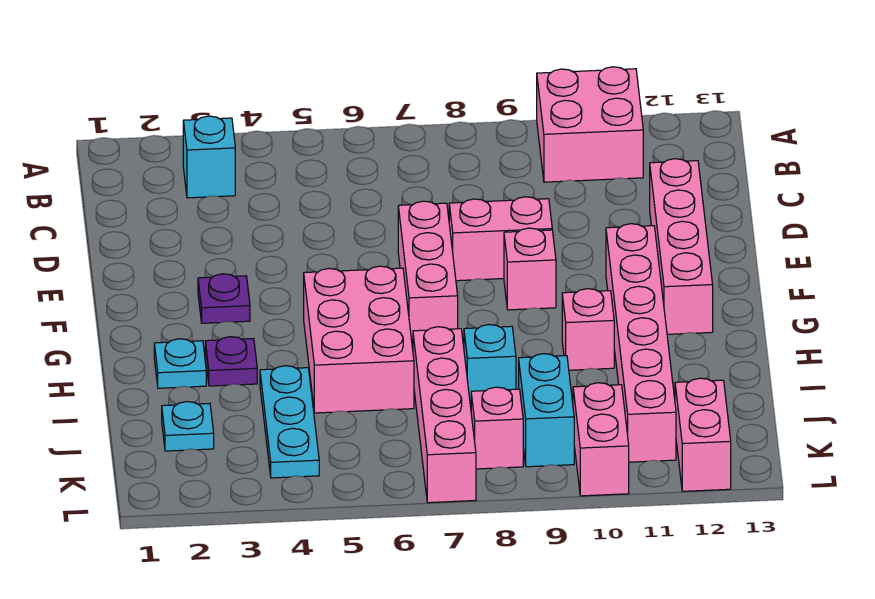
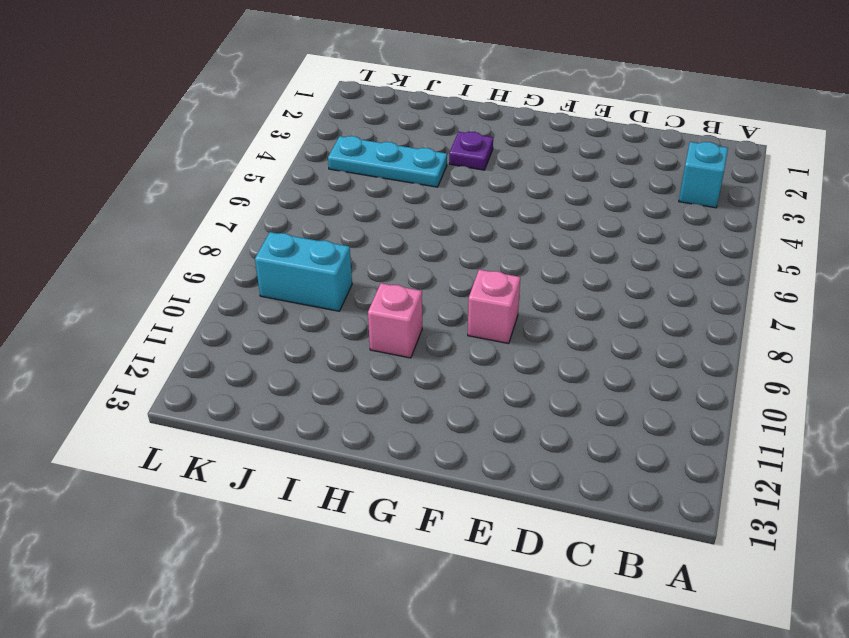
none -> pink brick A10:B11 level 1
none -> pink brick D12:G12 level 1
none -> pink brick E7:G7 level 1

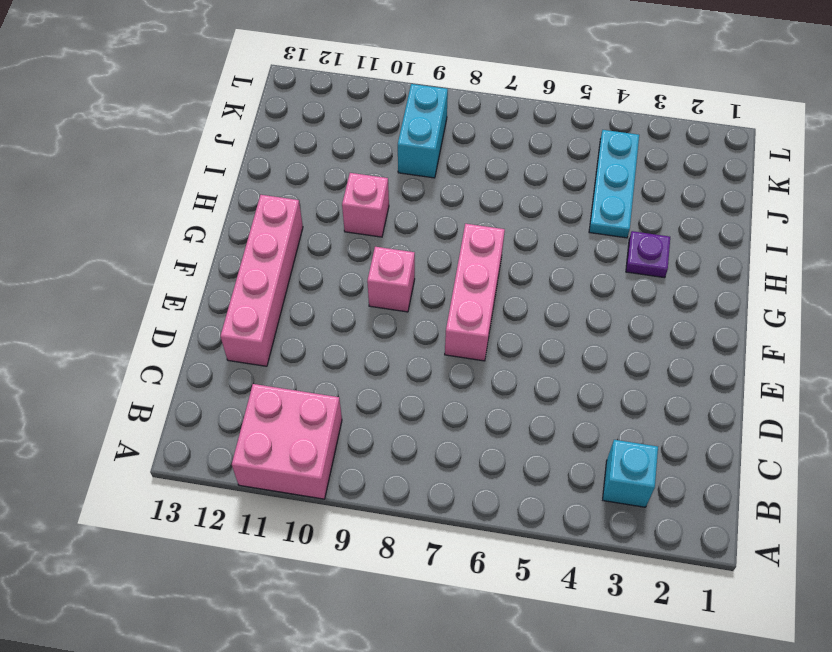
none -> pink brick E8:E9 level 1
none -> purple plate F3 level 1
none -> pink brick F11:K11 level 1

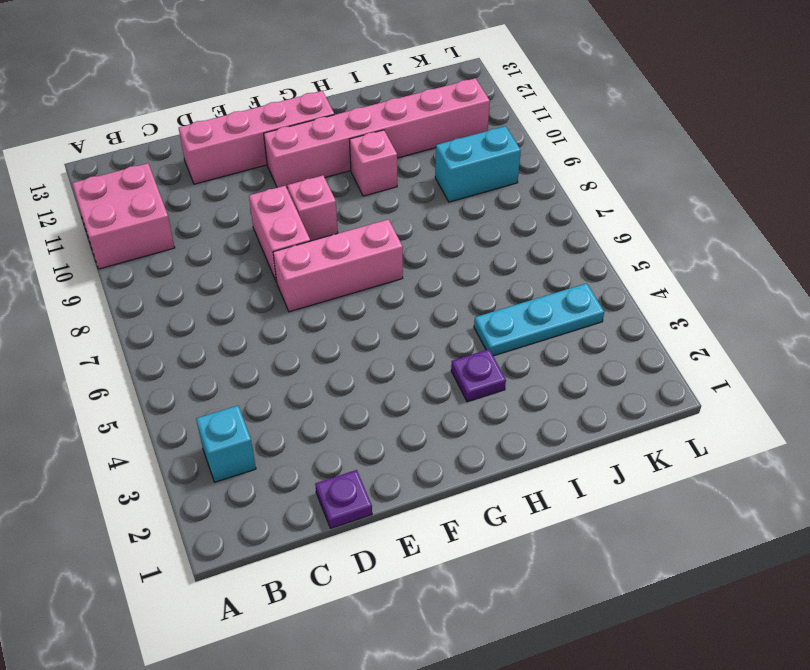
purple plate D1 level 1 -> purple plate F3 level 1
none -> pink brick G5:I6 level 1
none -> cyan plate H2 level 1
none -> pink brick I7:L7 level 1

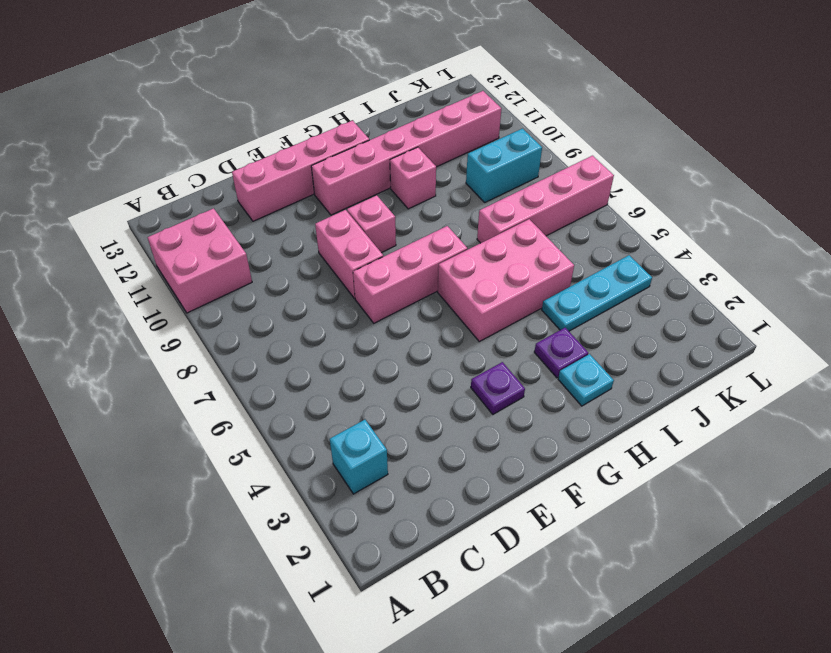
none -> cyan brick I8 level 1
none -> cyan plate J2 level 1
none -> pink brick K8 level 1

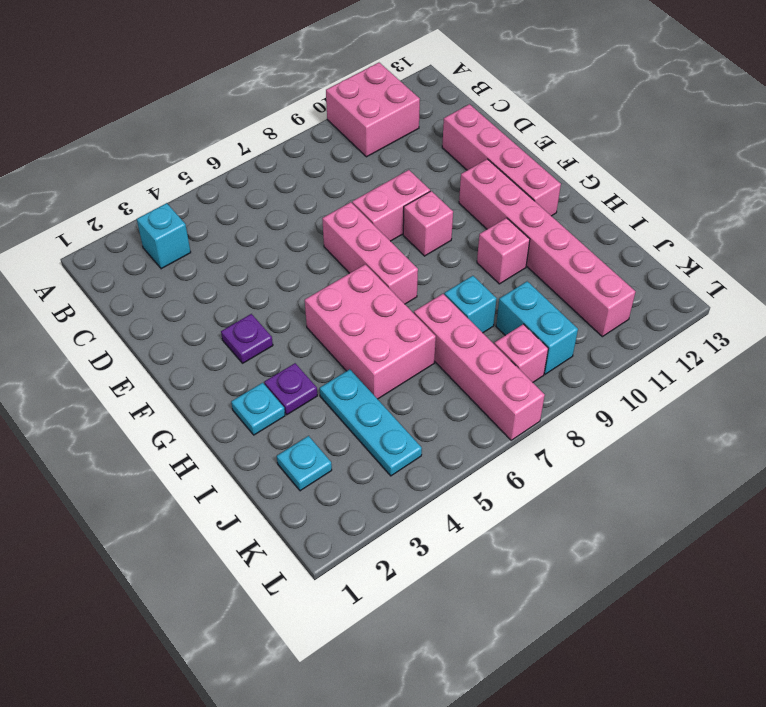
none -> pink brick K10:L10 level 1
none -> pink brick K12:L12 level 1

